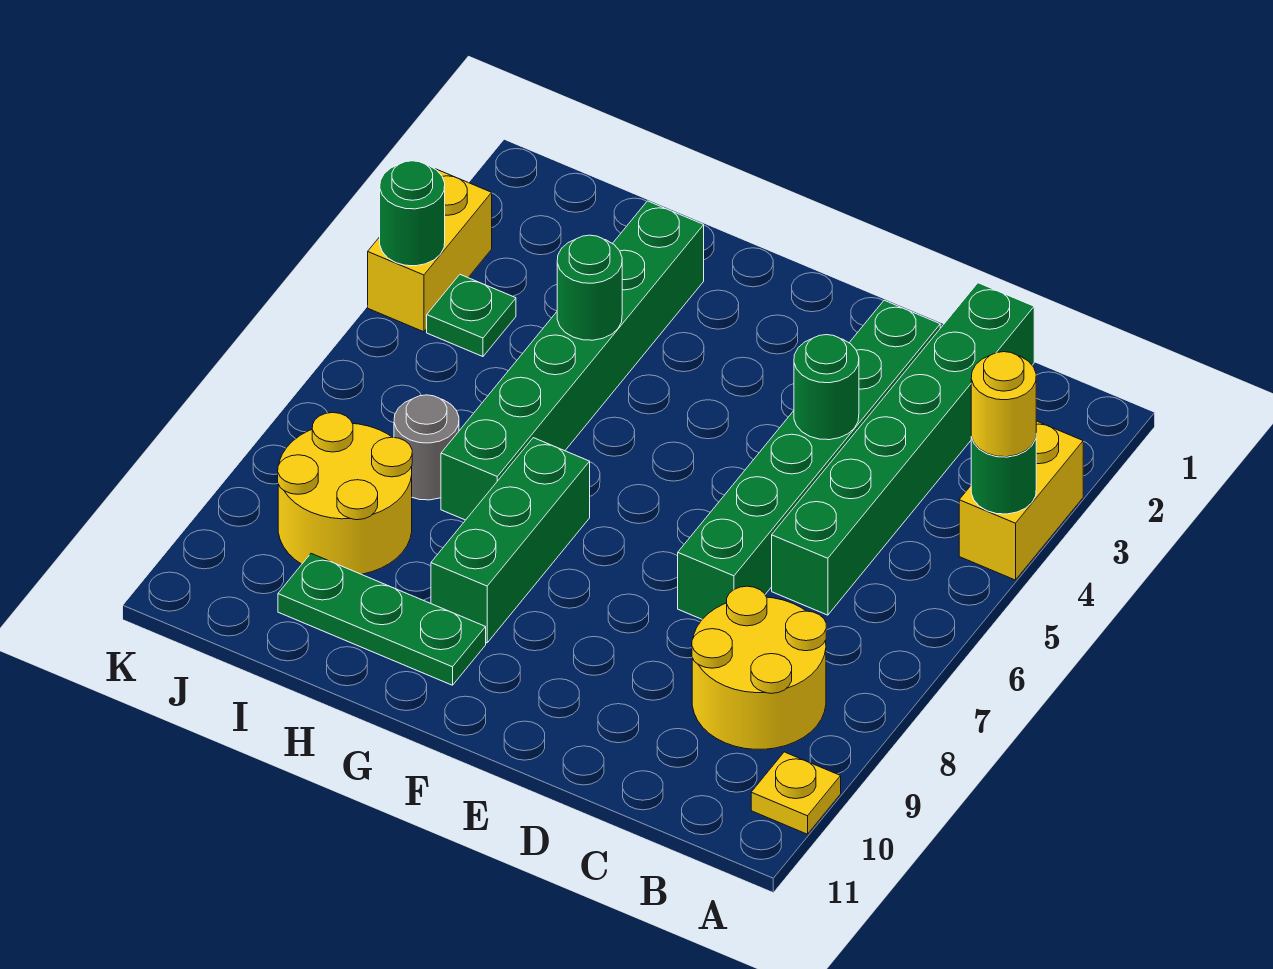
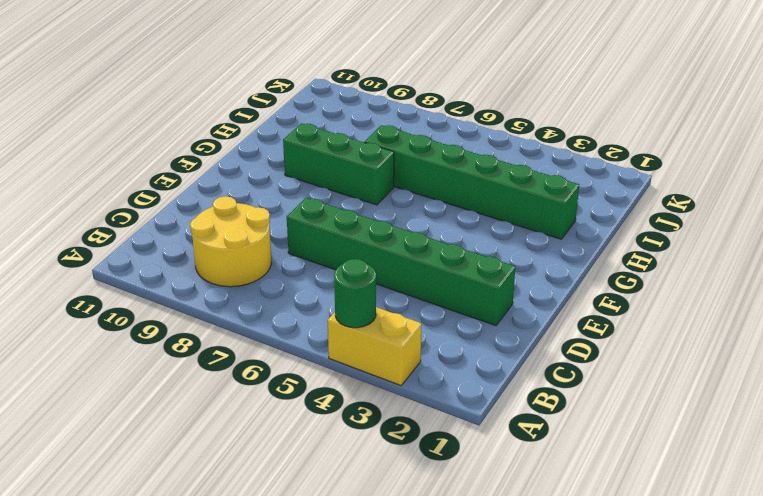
none -> yellow plate A10 level 1
none -> green brick C1:C6 level 1
none -> green plate G10:I10 level 1

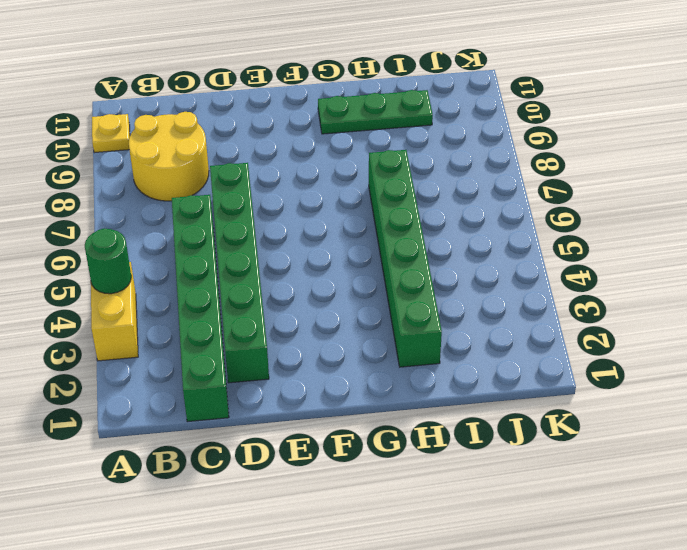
none -> green brick G7:G9 level 1
none -> grey round brick I7 level 1
none -> yellow round brick I8:J9 level 1

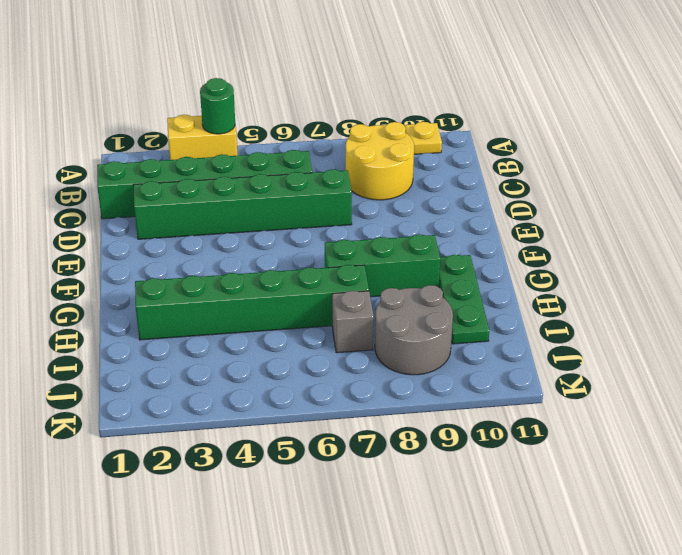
grey brick I7 level 1 -> grey round brick I7 level 1
grey round brick I8:J9 level 1 -> yellow round brick I8:J9 level 1
none -> green plate J4 level 1
none -> yellow brick K3:K4 level 1
none -> green round brick D4 level 2

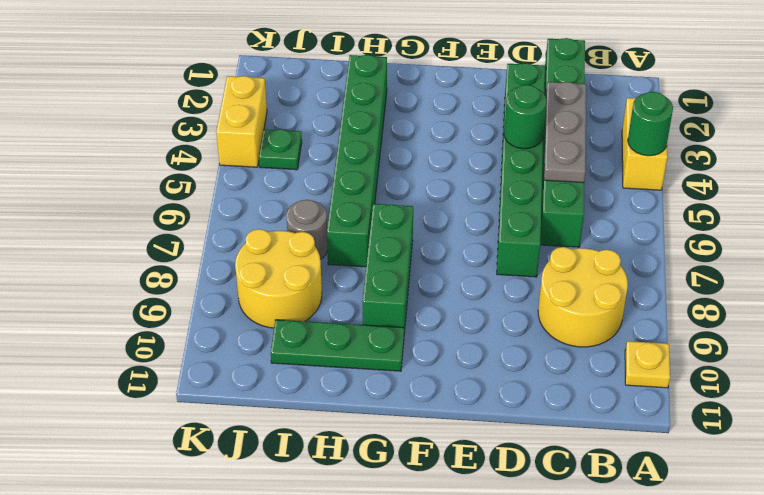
grey plate C3:C5 level 2 -> none
none -> green round brick H4 level 2
none -> green round brick K4 level 2
none -> yellow round brick A4 level 3

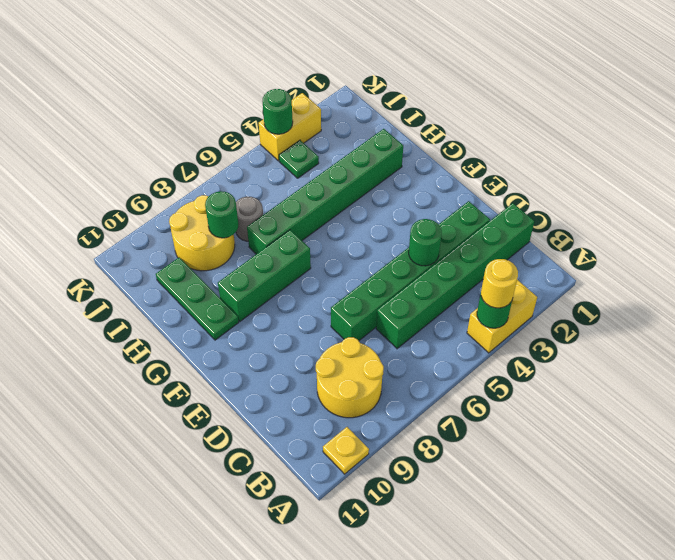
green round brick I8 level 2 -> green round brick H4 level 2

